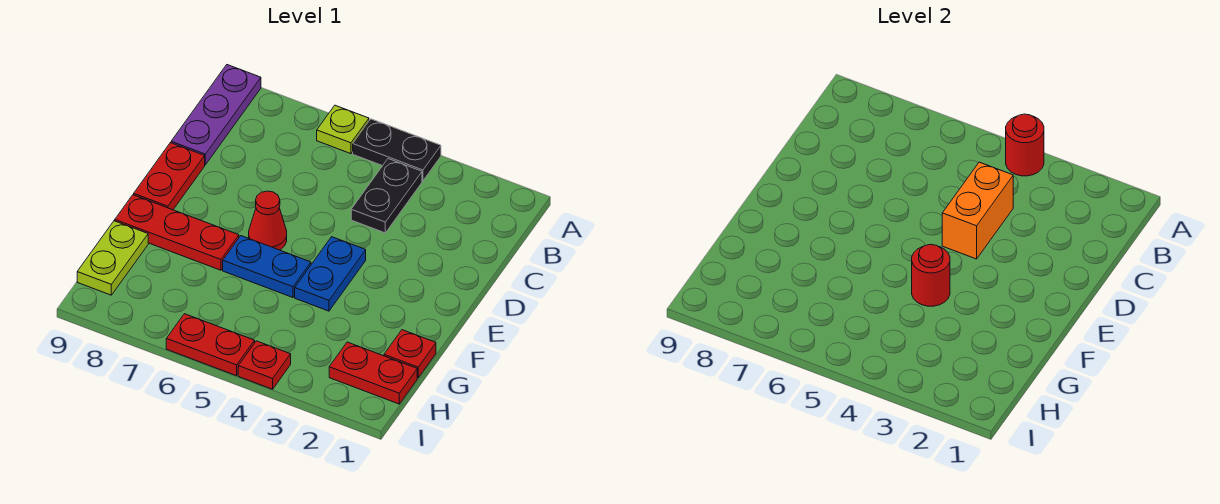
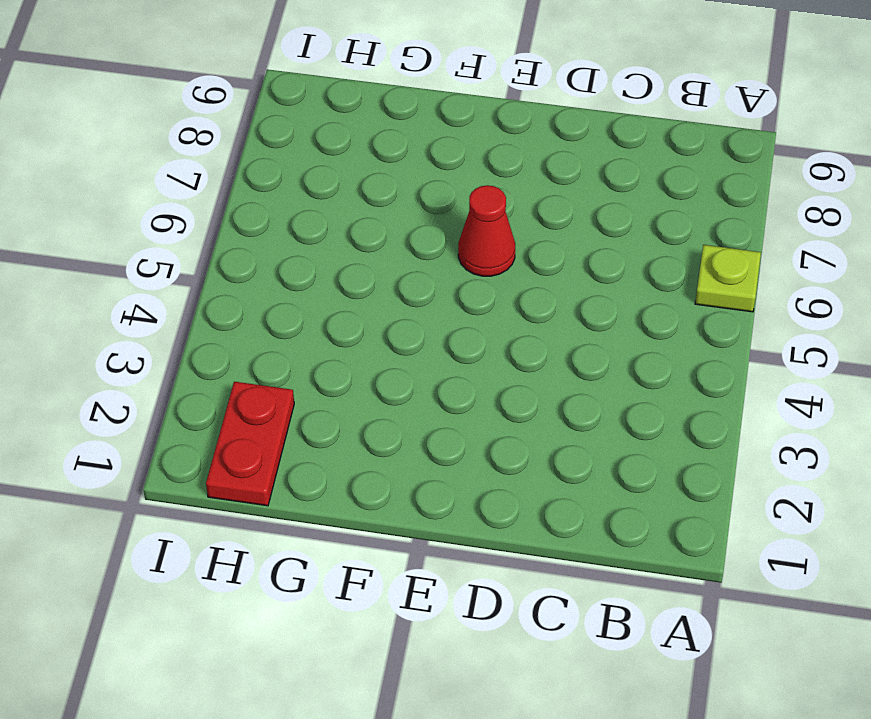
none -> black plate A4:A5 level 1
none -> purple plate A9:C9 level 1
none -> black plate B4:C4 level 1

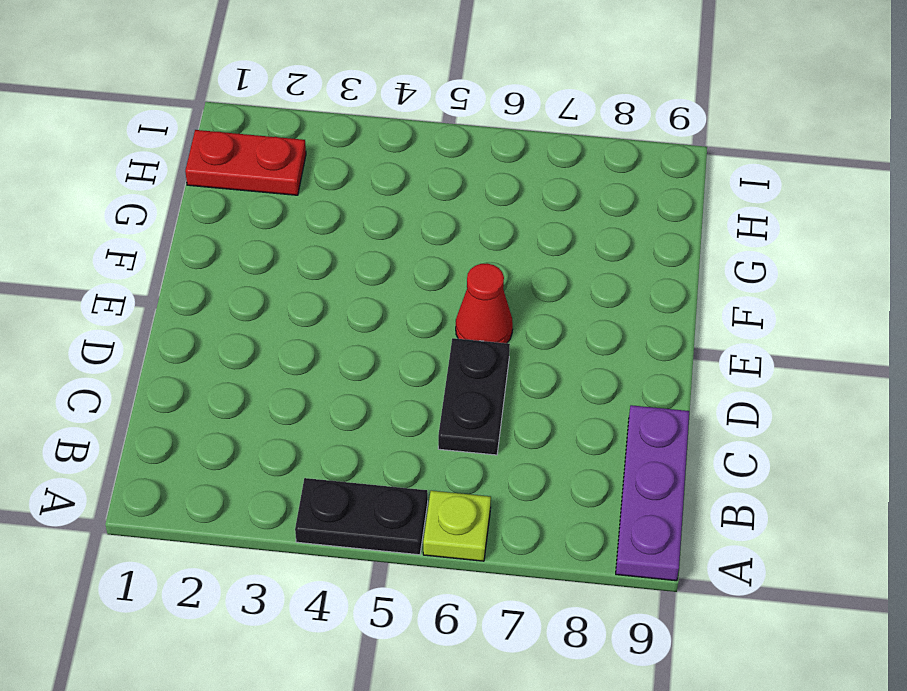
black plate C6:D6 level 1 -> black plate B4:C4 level 1
none -> red plate D9:E9 level 1
none -> blue plate E4:F4 level 1
none -> blue plate F5:F6 level 1

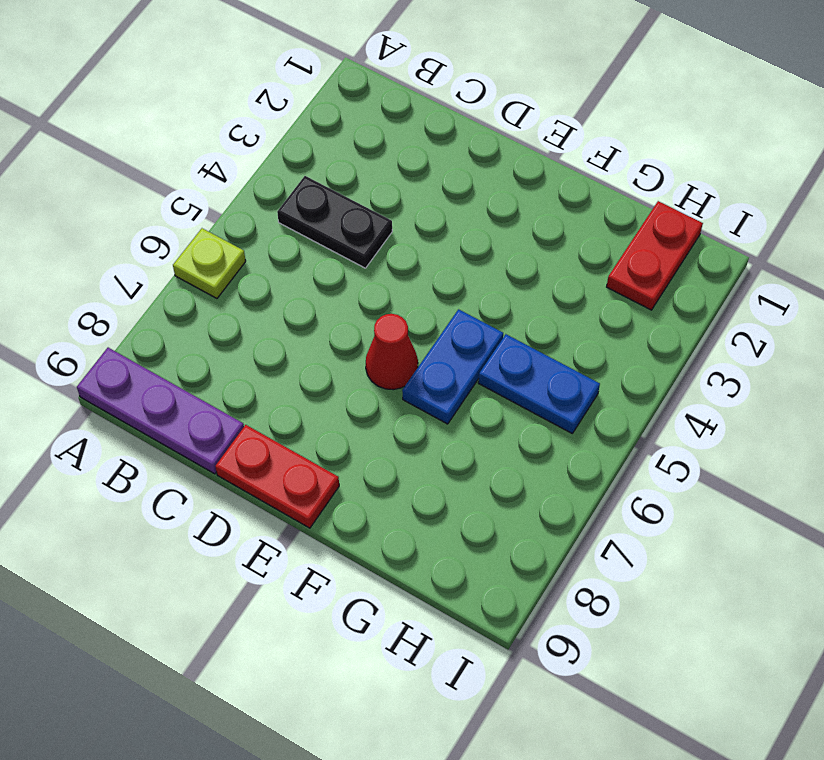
blue plate G5:H5 level 1 -> blue plate E4:F4 level 1
none -> black plate A4:A5 level 1
none -> red plate F7:F9 level 1
none -> red plate G1 level 1

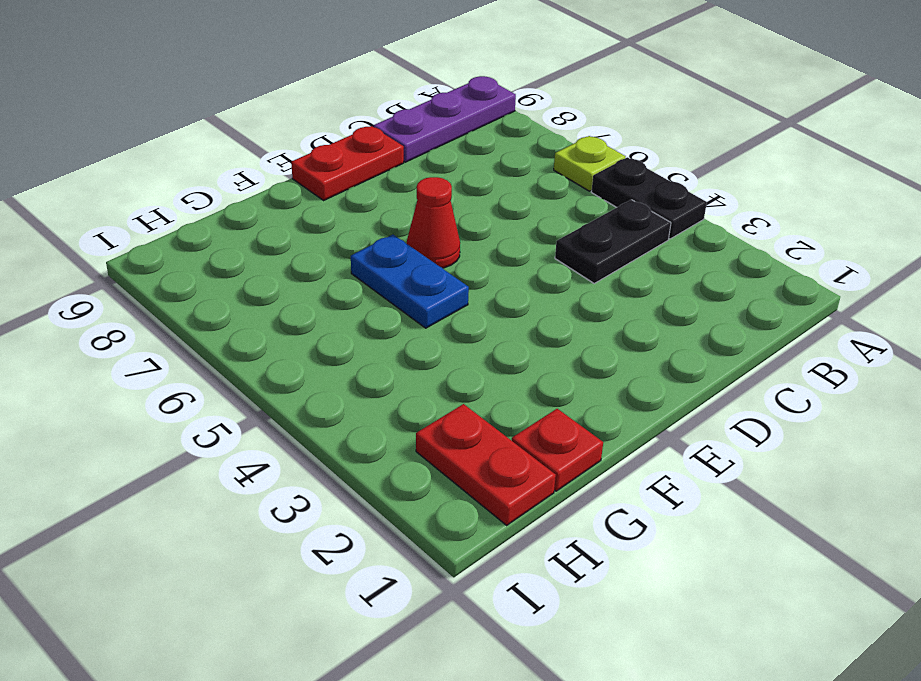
none -> blue plate E4:F4 level 1
none -> red plate F7:F9 level 1
none -> lime plate G9:H9 level 1

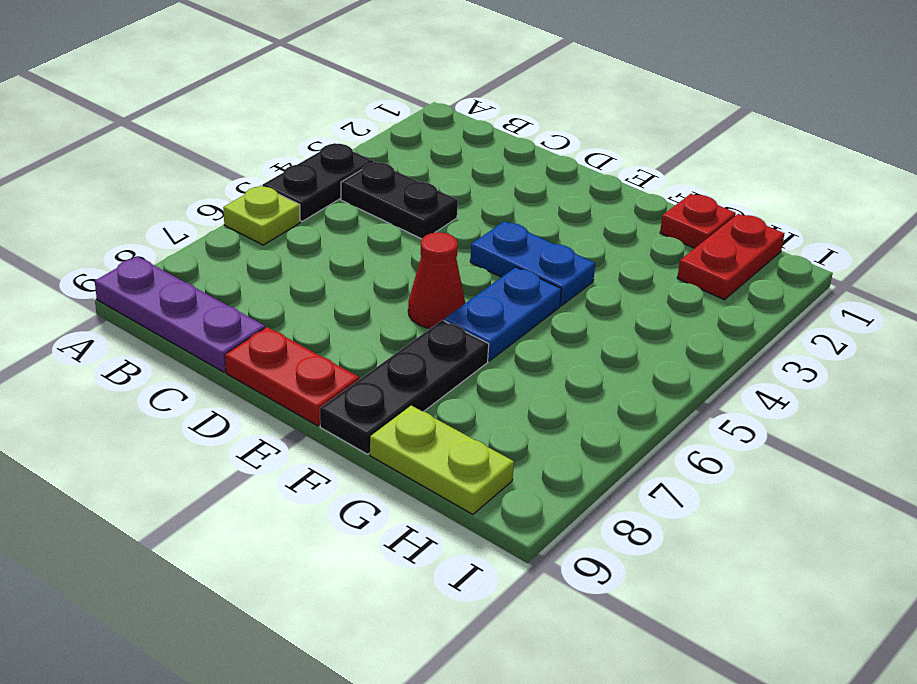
black plate F7:F9 level 1 -> red plate F7:F9 level 1
none -> red plate I4 level 1
none -> red plate I5:I6 level 1
none -> red round brick A4 level 2

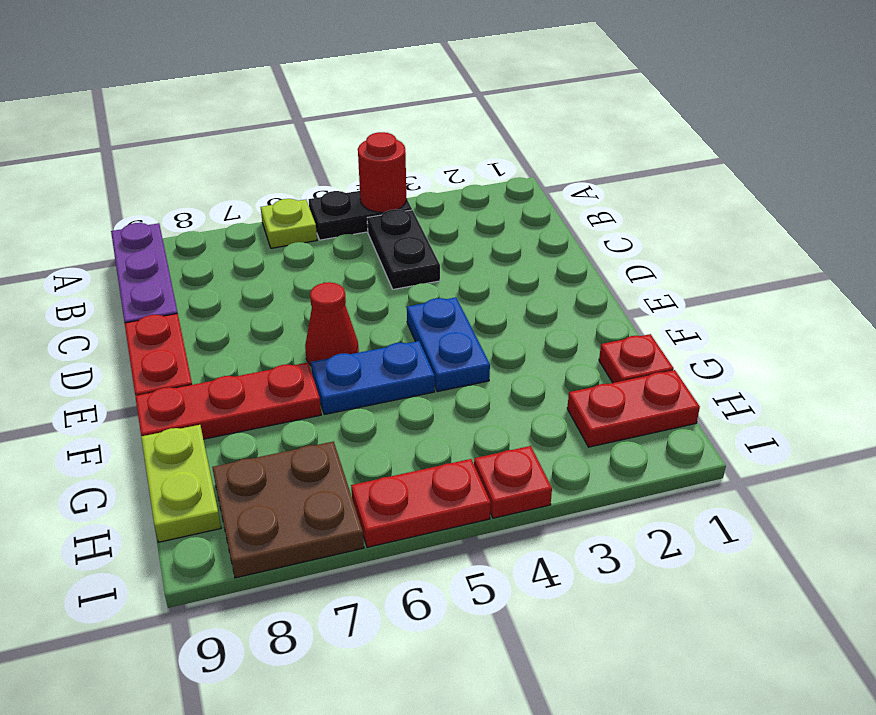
brown plate H7:I8 level 1 -> none
none -> orange brick C4:D4 level 2
none -> red round brick F4 level 2

